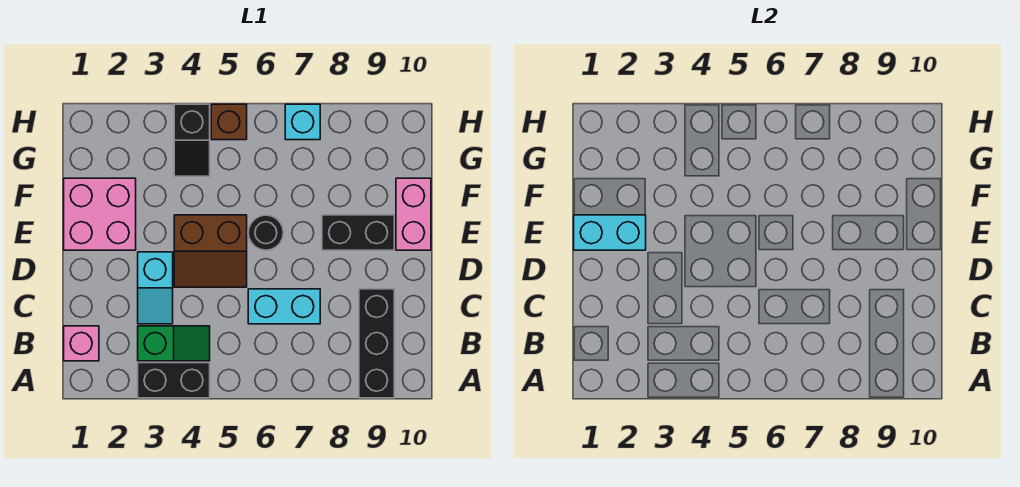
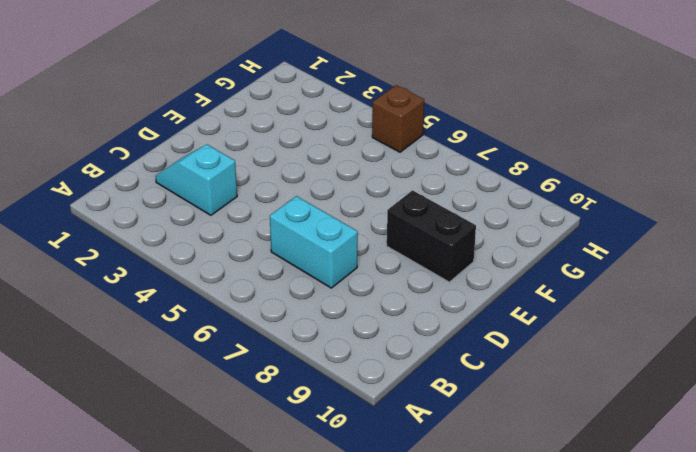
cyan slope C2:C3 level 1 top 3 -> cyan slope C3:D3 level 1 top D
none -> black brick A3:A4 level 1
none -> black brick A9:C9 level 1
none -> pink brick B1 level 1

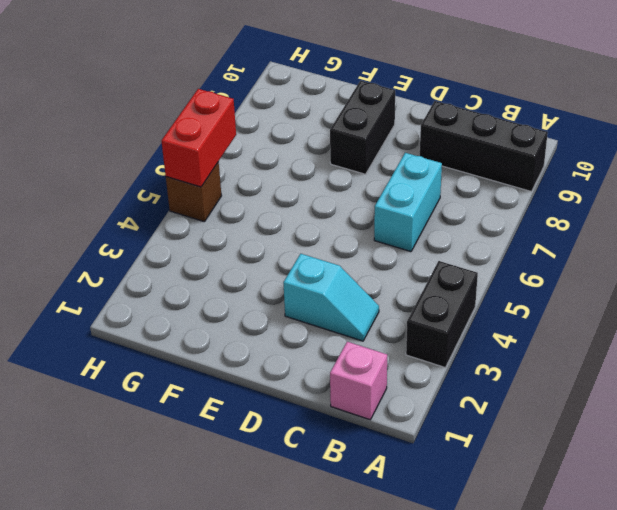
red brick H5:H6 level 2 -> none
none -> green slope B3:B4 level 1 top 3
none -> brown slope D4:E5 level 1 top E
none -> pink brick E1:F2 level 1

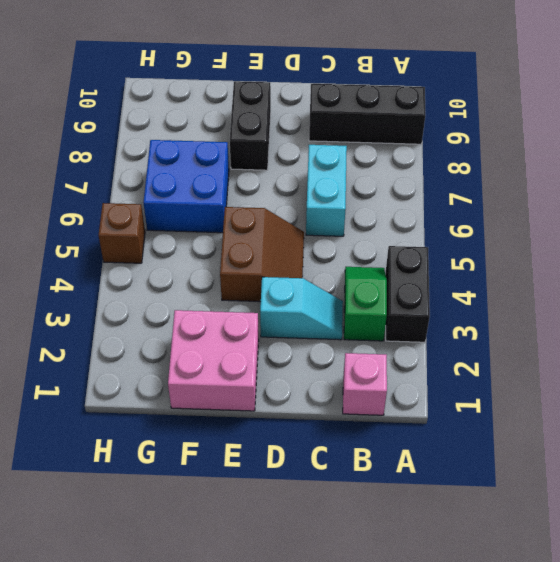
blue brick F6:G7 level 1 -> none
none -> black round brick E6 level 1
none -> pink brick E10:F10 level 1
none -> black slope G4:H4 level 1 top H

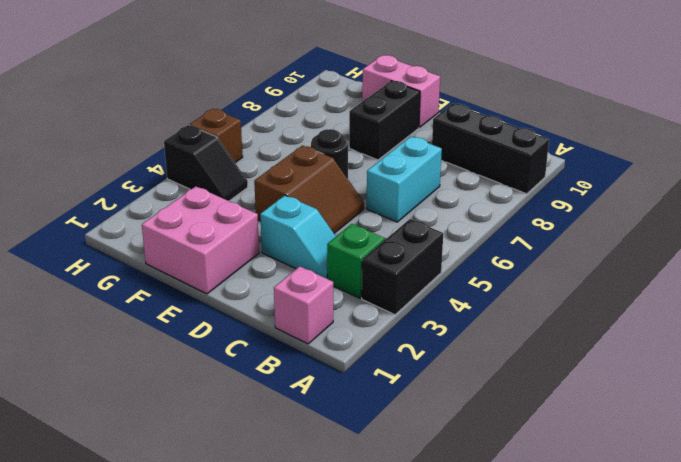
none -> cyan brick H7 level 1
none -> cyan brick E1:E2 level 2

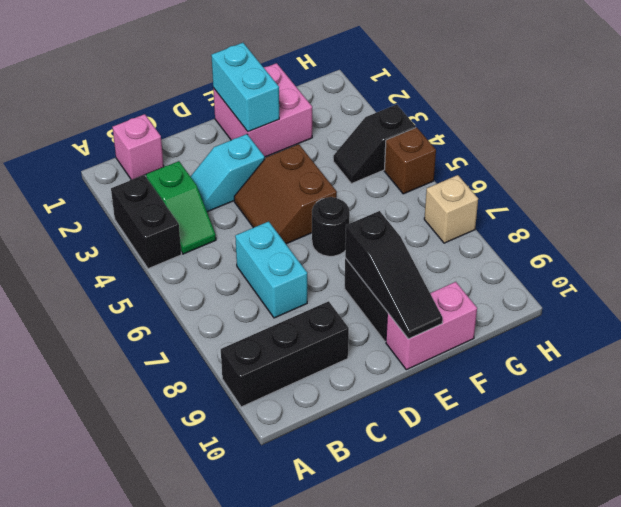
black slope E8:E10 level 2 top 8 -> none
tan brick H7 level 1 -> cyan brick H7 level 1

